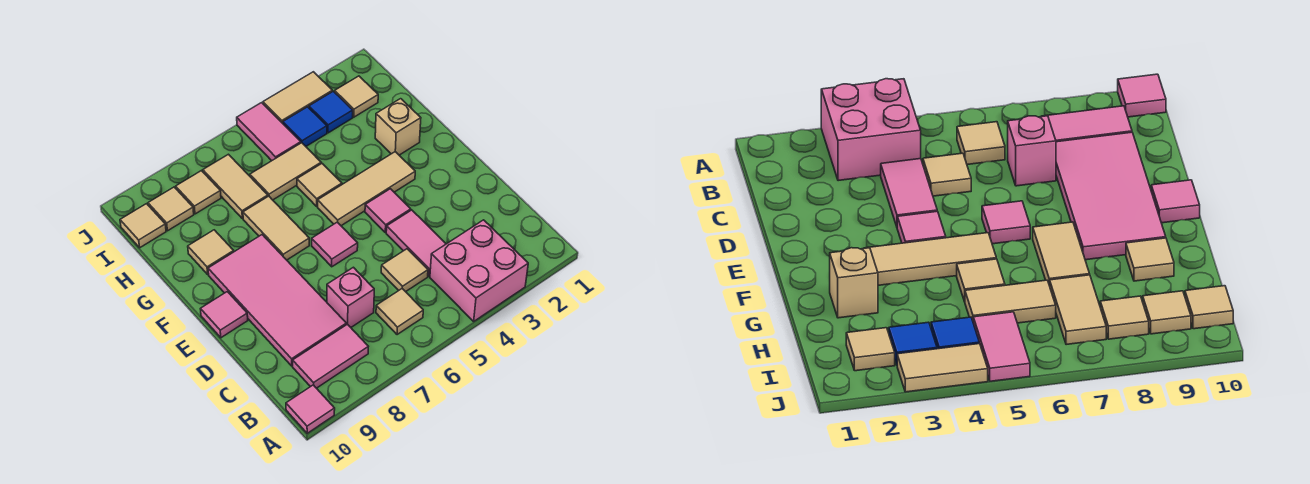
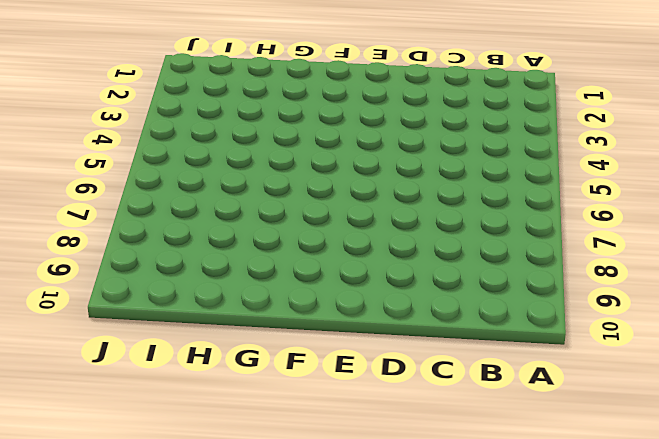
none -> pink brick A3:B4 level 1
none -> pink tile A10 level 1
none -> tan tile B6 level 1

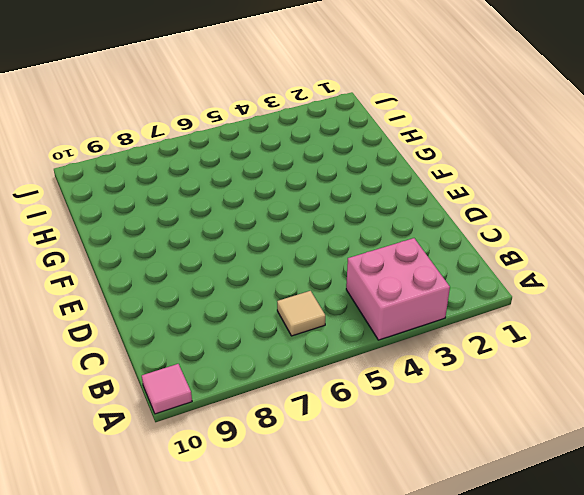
none -> pink tile B8:B9 level 1
none -> pink tile C4:D4 level 1
none -> tan tile C5 level 1

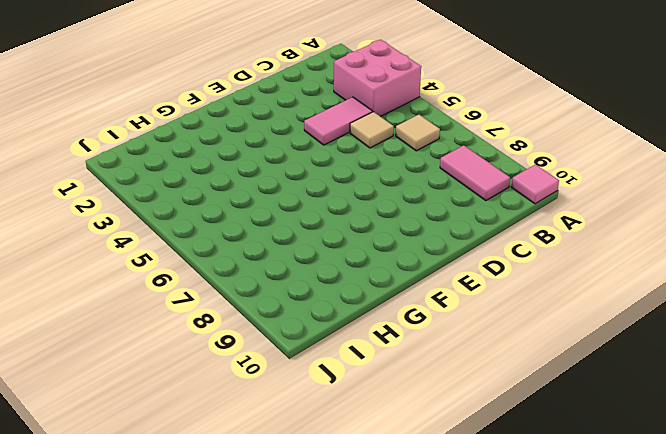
none -> pink brick C7 level 1
none -> pink tile C8:F9 level 1
none -> pink tile E4 level 1

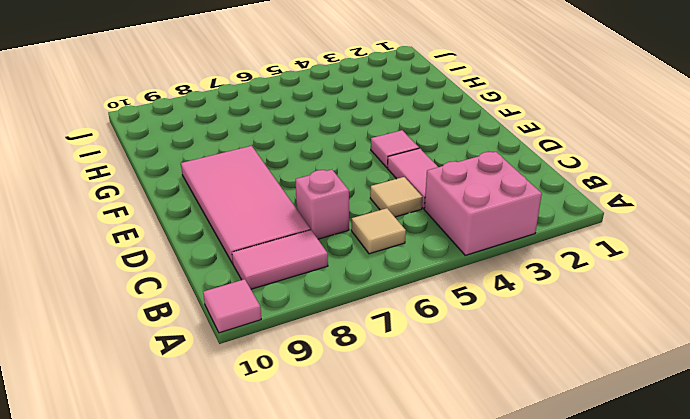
none -> pink tile E6 level 1
none -> pink tile E10 level 1
none -> tan tile F3:F5 level 1

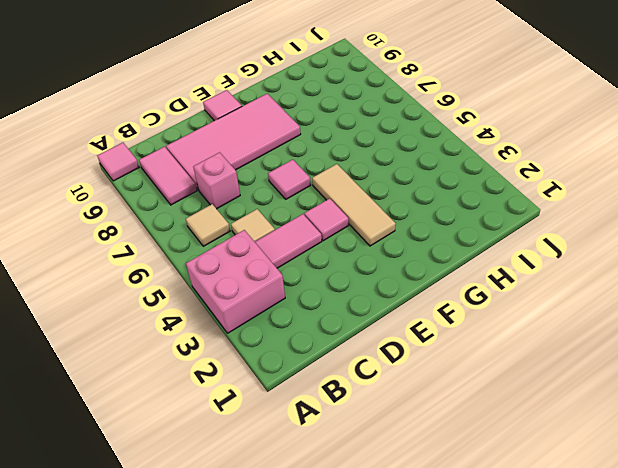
none -> tan tile F7:G7 level 1
none -> tan brick G2 level 1
none -> tan tile G5 level 1

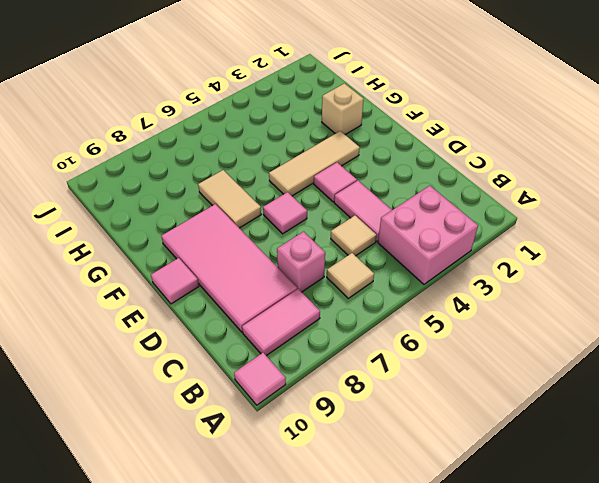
none -> tan tile G5 level 1
none -> tan tile G9 level 1
none -> tan tile H5:H6 level 1

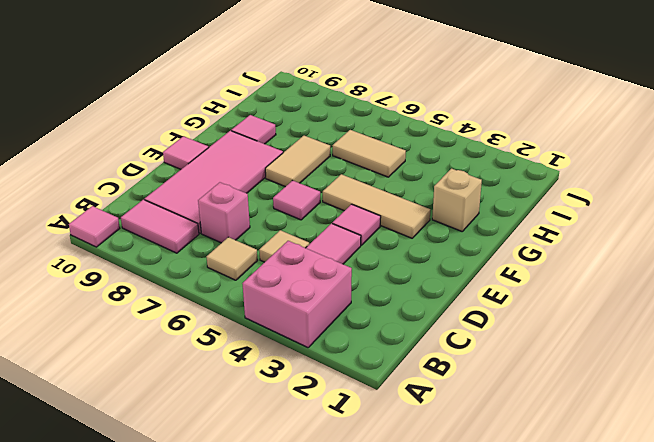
pink tile G9 level 1 -> tan tile G9 level 1
none -> tan tile G5 level 1
none -> tan tile H7:I7 level 1
none -> tan tile I2 level 1

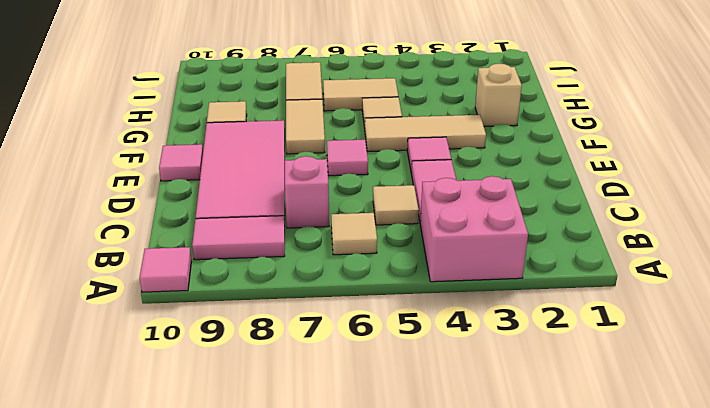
none -> tan tile I2 level 1
none -> blue tile I3 level 1
none -> blue tile I4 level 1

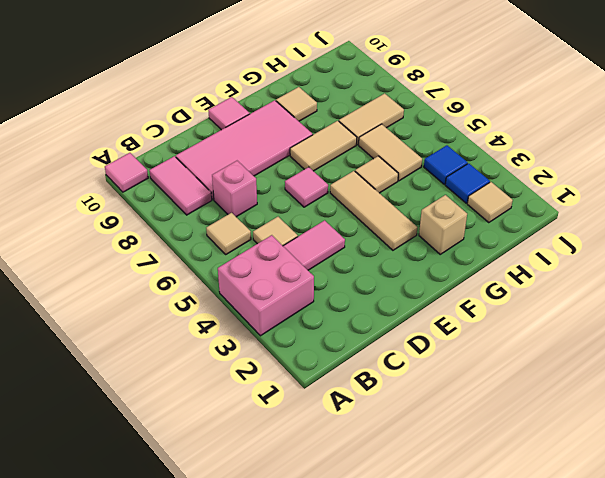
none -> pink tile E4 level 1
none -> pink tile I5:J5 level 1
none -> tan tile I8 level 1

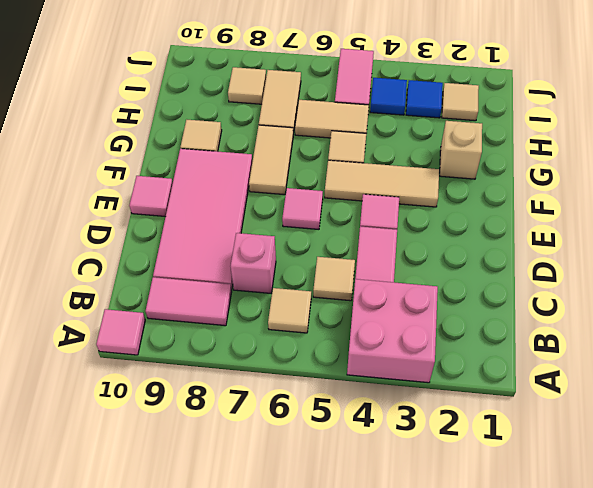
none -> tan tile I9 level 1
none -> tan tile I10 level 1
none -> tan tile J3:J4 level 1

